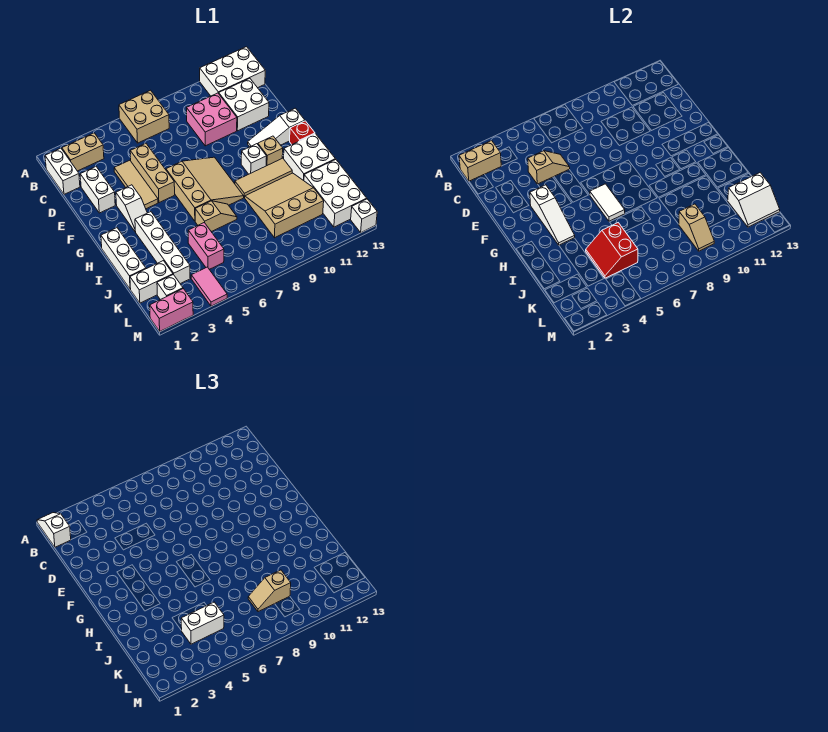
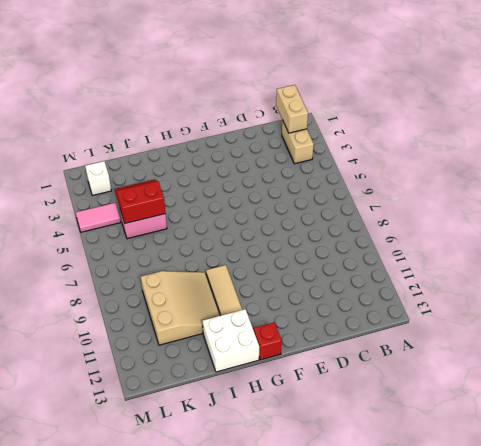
none -> tan brick A6:B7 level 1
none -> white brick A11:B13 level 1
none -> white brick B1:C1 level 1
none -> pink brick C9:D10 level 1

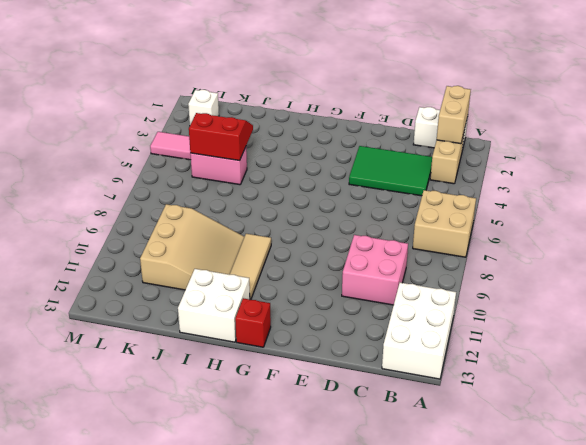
green tile C3:E4 level 1 -> tan tile D4:F4 level 1
none -> white brick C11:D12 level 1
none -> white brick D2:E2 level 1
none -> tan brick D5:F5 level 1
none -> white slope F3:G3 level 1 top F

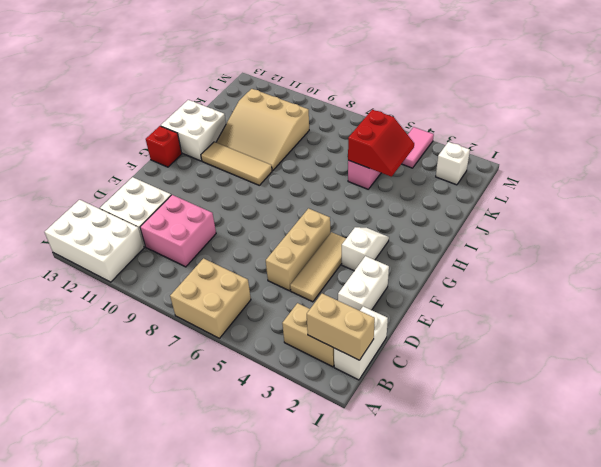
none -> tan slope F6:H8 level 1 top 6
none -> white slope F11:F13 level 1 top 13
none -> white brick G10 level 1
none -> tan brick G11 level 1

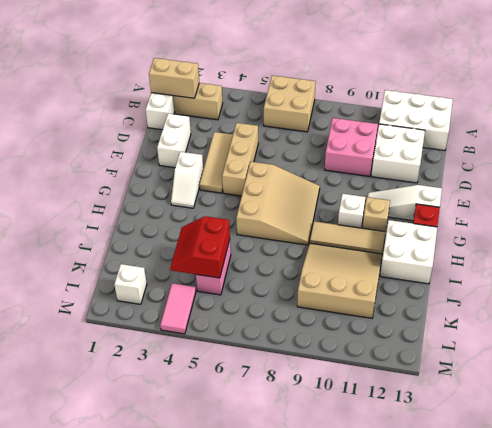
none -> white brick H1:J1 level 1
none -> white brick H3:K3 level 1
none -> tan slope I6:I7 level 1 top 6
none -> white brick J12:L13 level 1

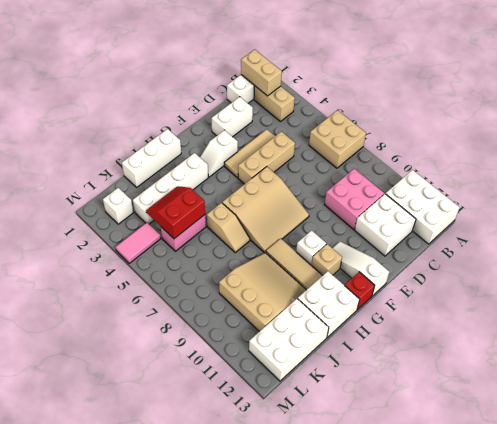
none -> white brick K1:K2 level 1
none -> pink brick M1:M2 level 1
none -> white brick M13 level 1
none -> tan slope D4:D5 level 2 top 4

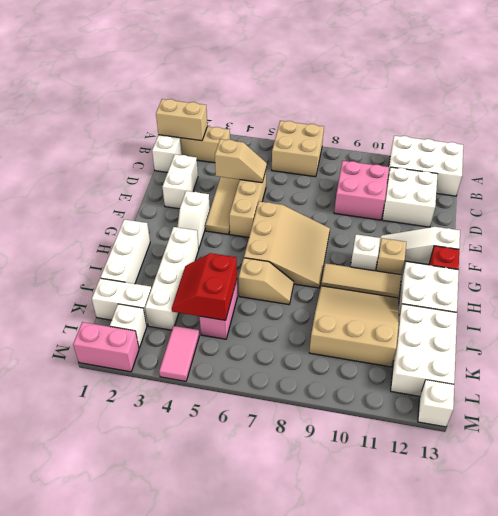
none -> white slope F3:H3 level 2 top F
none -> white tile G6:H6 level 2
none -> tan slope K9:L9 level 2 top K
none -> white slope K12:L13 level 2 top K

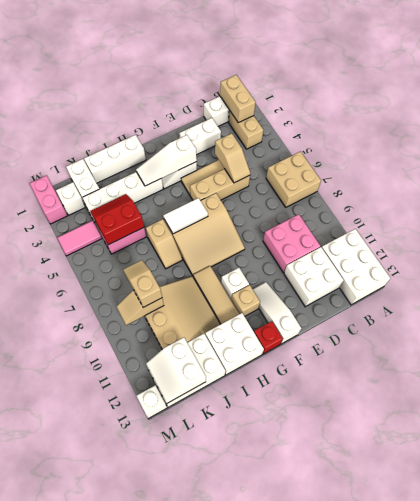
none -> white slope A1:B1 level 3 top B
none -> white brick K4:K5 level 3

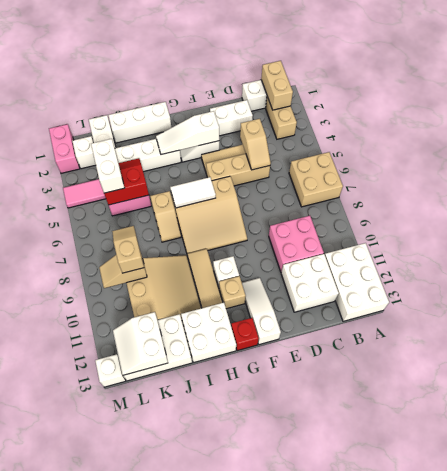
none -> white slope A1:B1 level 3 top B

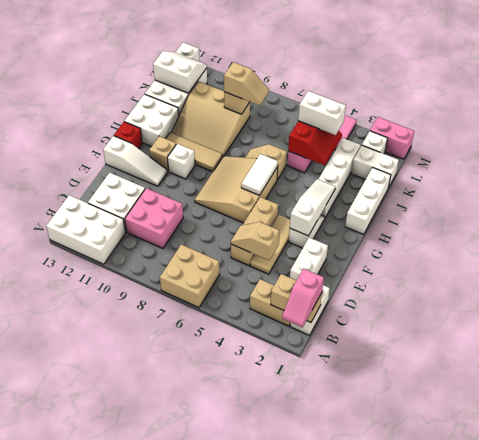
pink slope A1:B1 level 3 top B -> white slope A1:B1 level 3 top B

